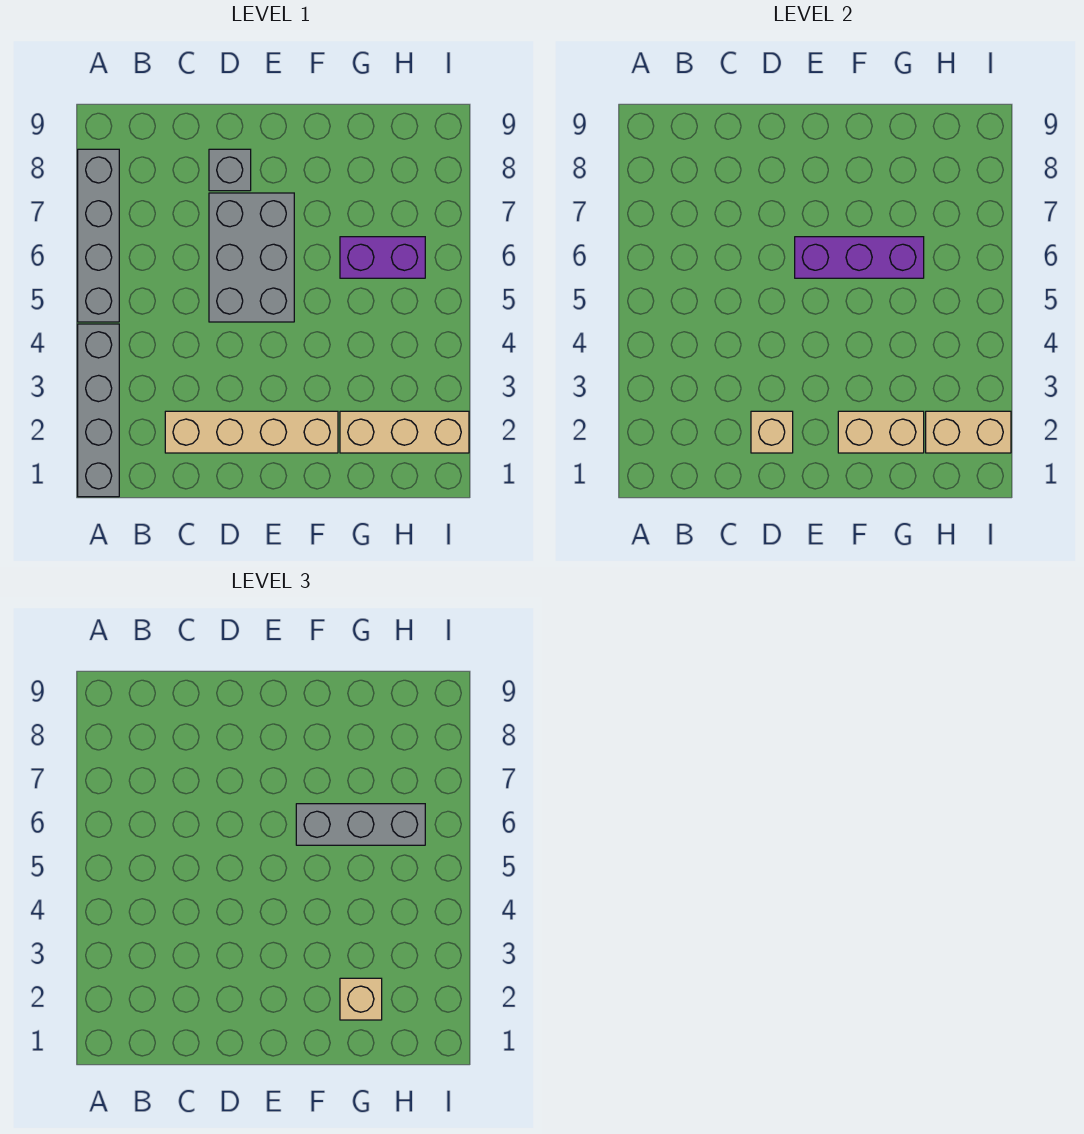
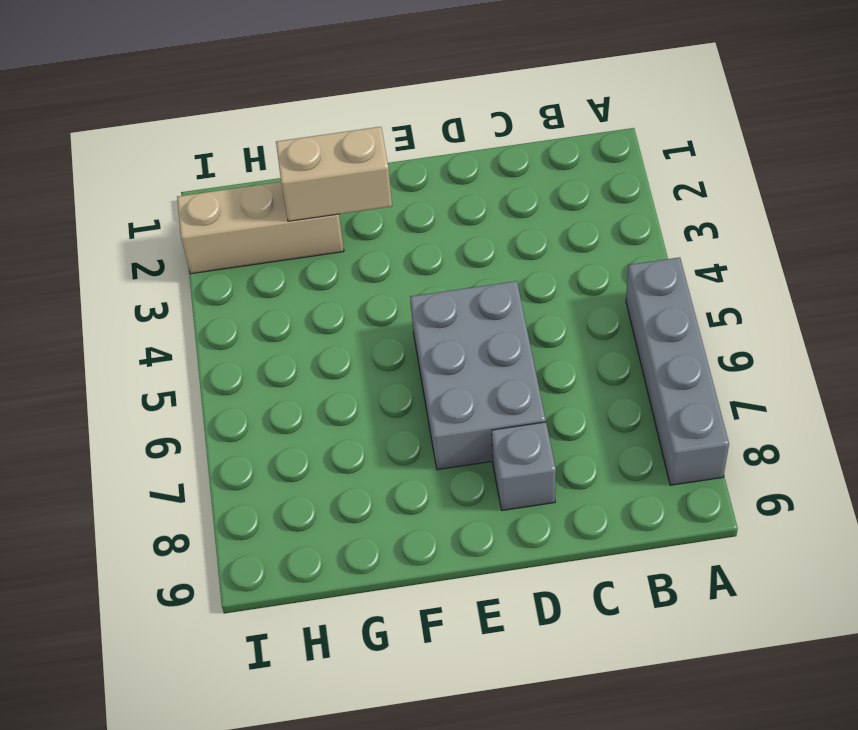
none -> grey brick A1:A4 level 1
none -> tan brick C2:F2 level 1
none -> purple brick G6:H6 level 1

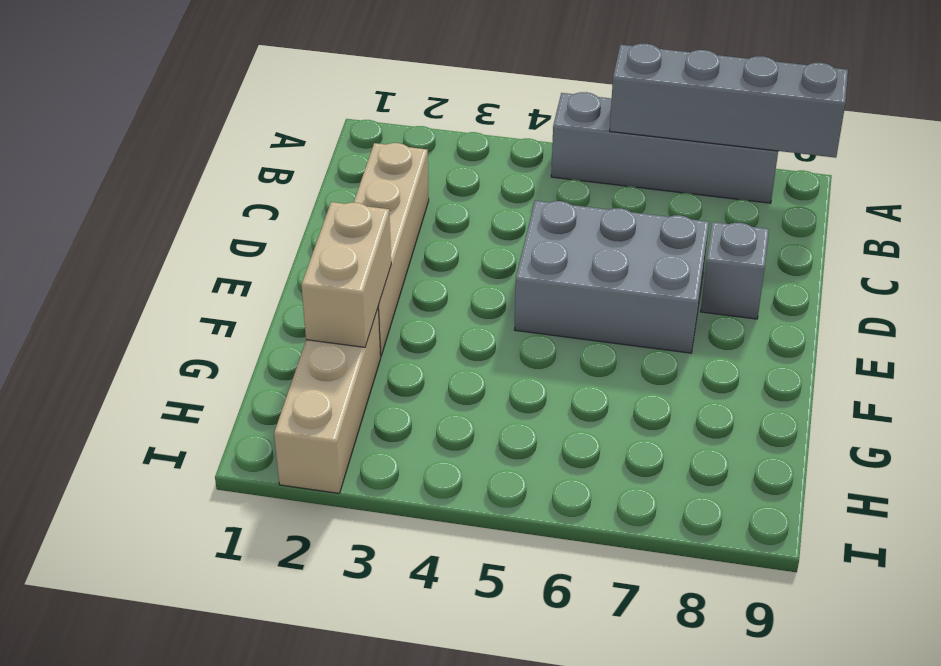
grey brick A6:A9 level 2 -> grey brick A1:A4 level 1
none -> purple brick G6:H6 level 1
none -> tan brick D2 level 2
none -> purple brick E6:G6 level 2

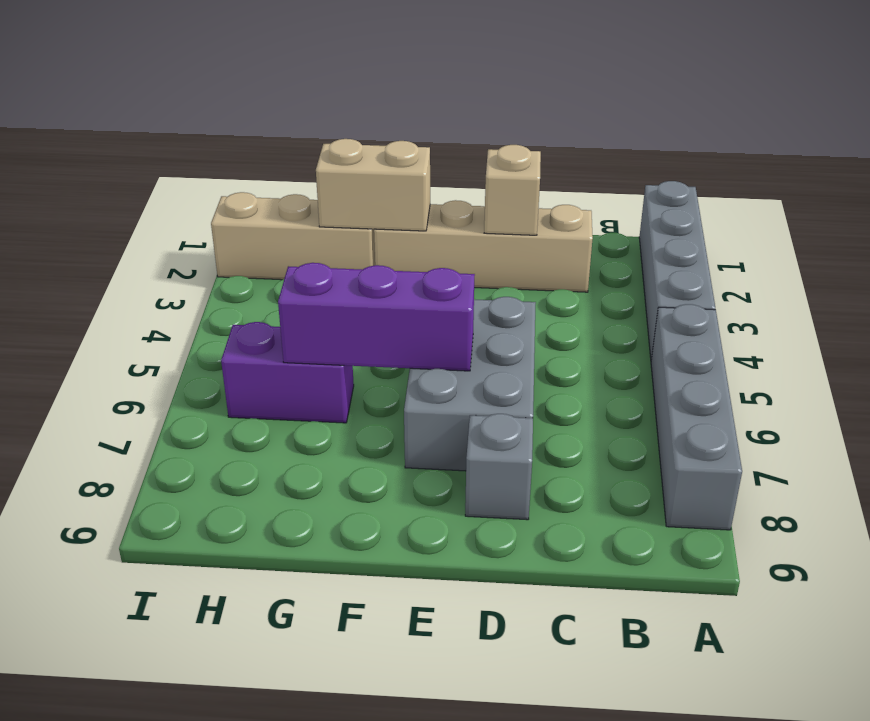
none -> tan brick H2:I2 level 2
none -> grey brick F6:H6 level 3
none -> tan brick G2 level 3

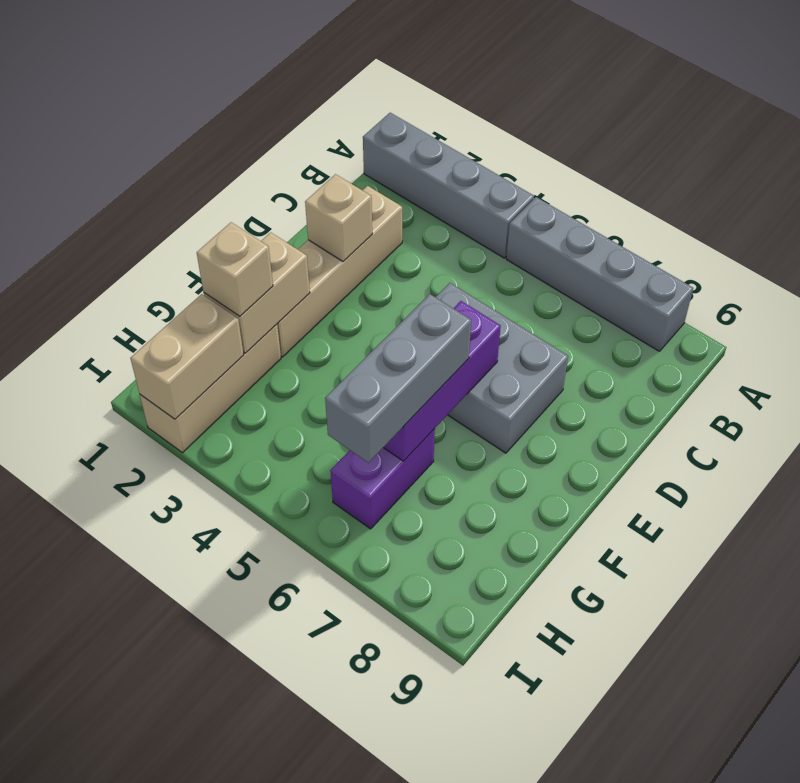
none -> grey brick D8 level 1

